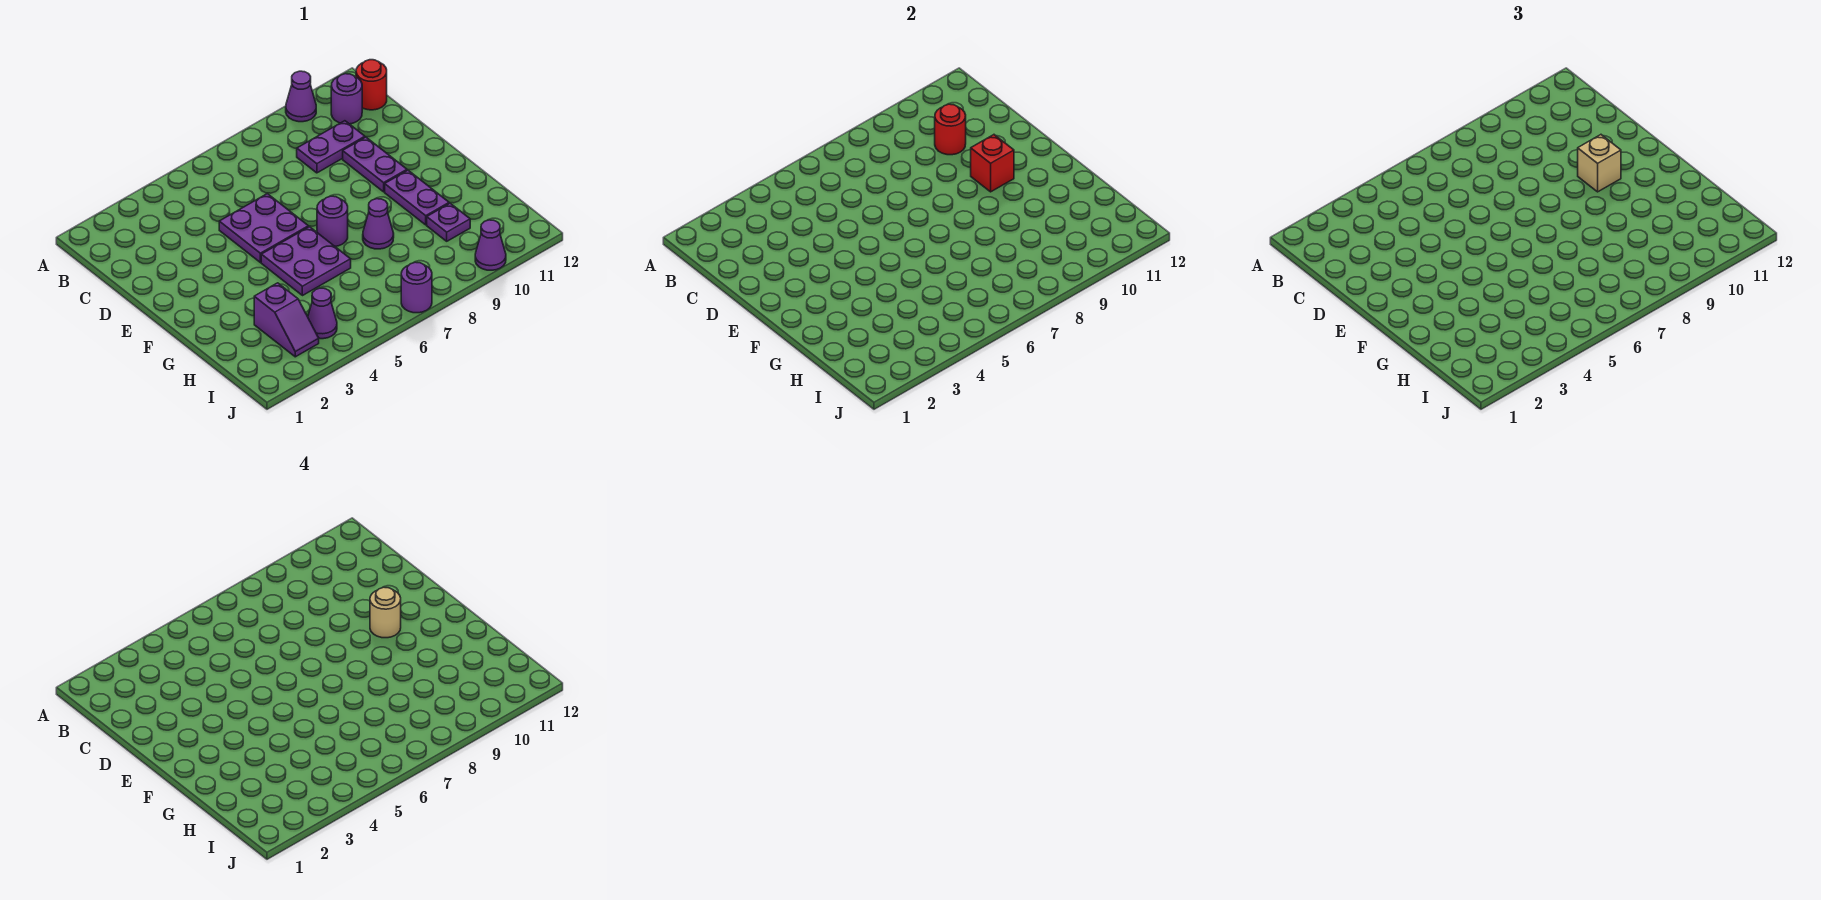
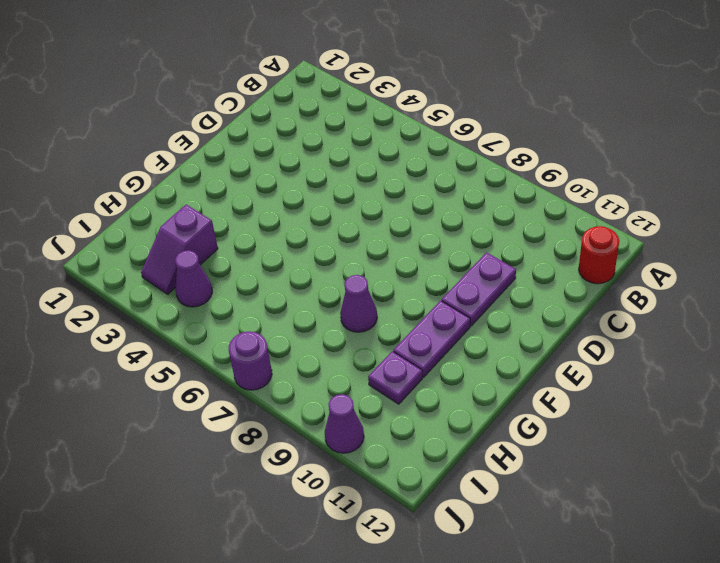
none -> purple cone A10 level 1
none -> purple round brick B11 level 1
none -> purple plate C9:C10 level 1

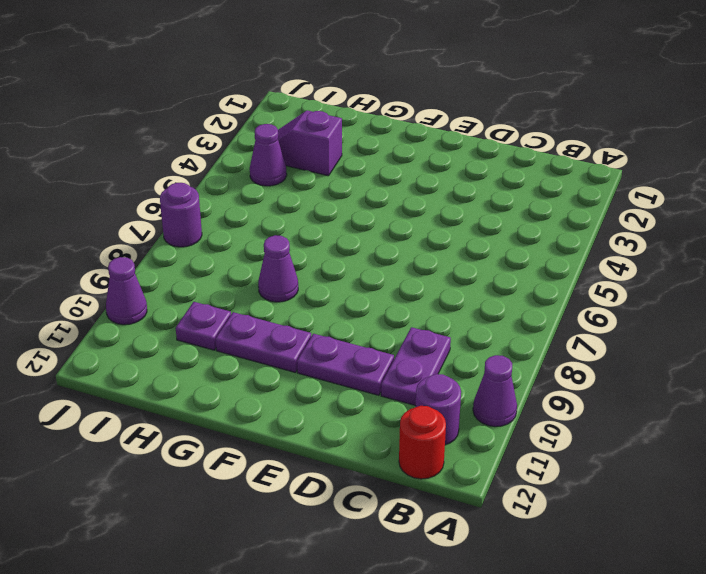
none -> purple plate D5:E6 level 1
none -> purple plate F5:G6 level 1
none -> purple round brick F7 level 1

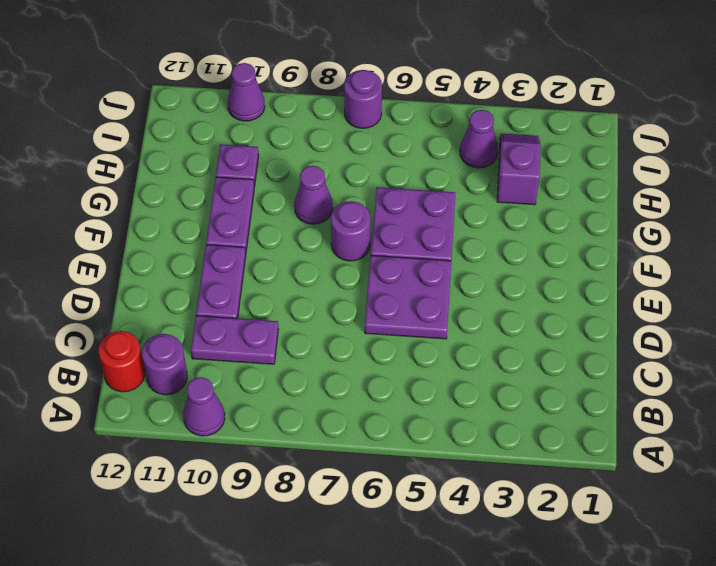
none -> red round brick C10 level 2
none -> red brick E10 level 2
none -> tan brick E10 level 3

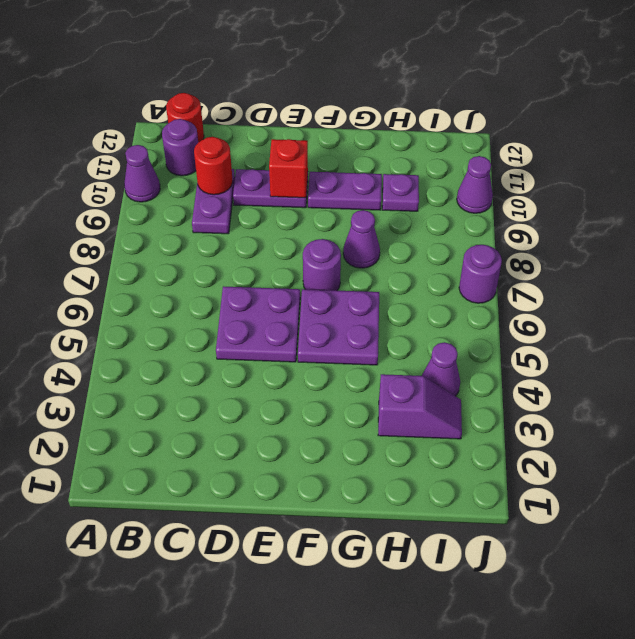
none -> tan brick E10 level 3
none -> tan round brick E10 level 4

